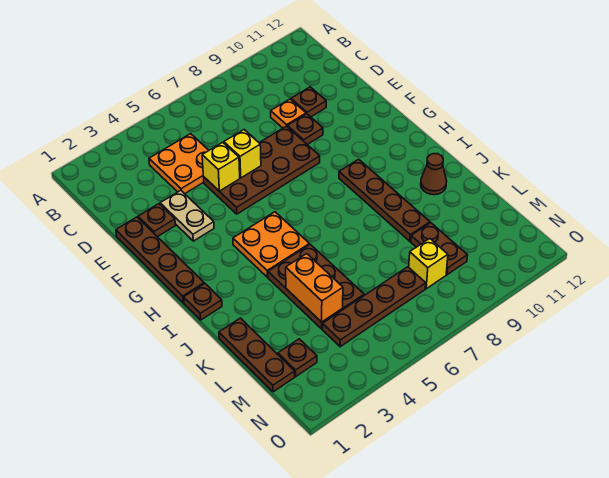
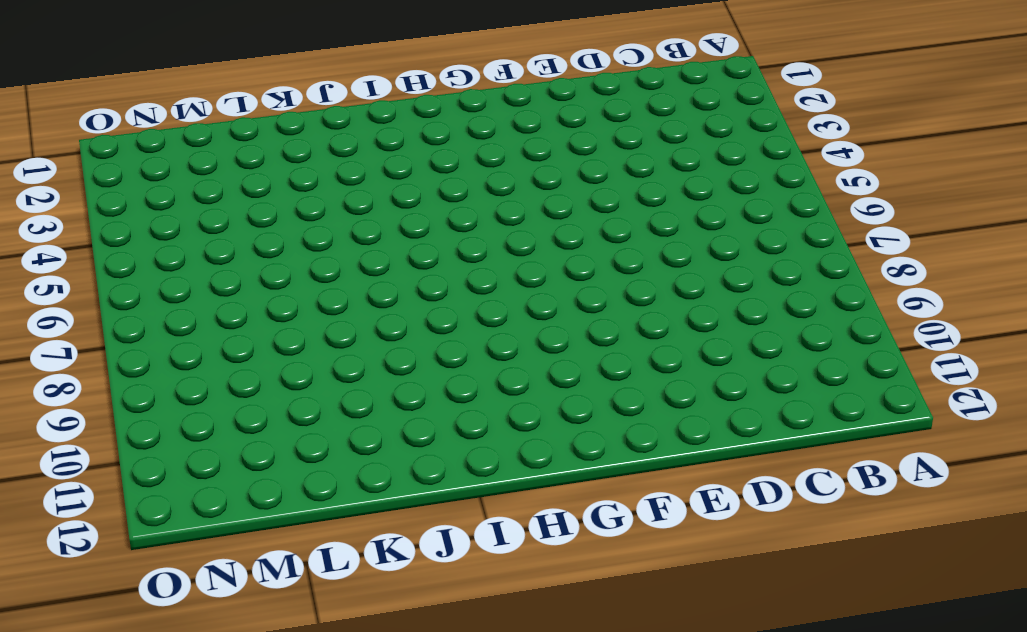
none -> orange plate C4:D5 level 1
none -> orange plate D9 level 1
none -> brown plate D10 level 1

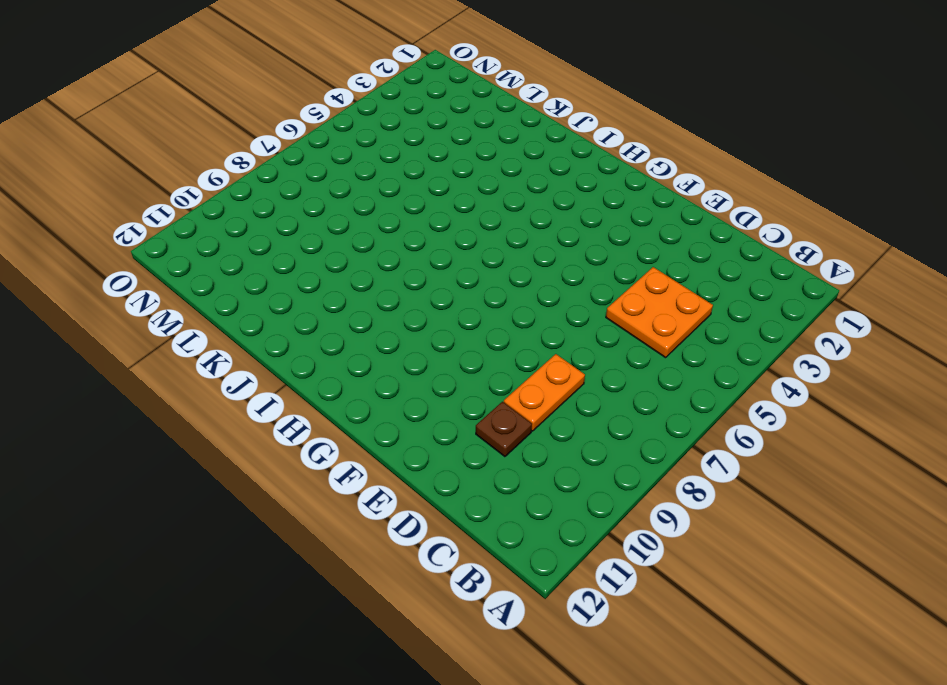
orange plate D8:D9 level 1 -> orange plate D9 level 1
none -> brown plate E1:H1 level 1
none -> brown plate E2 level 1
none -> tan plate E3:F3 level 1

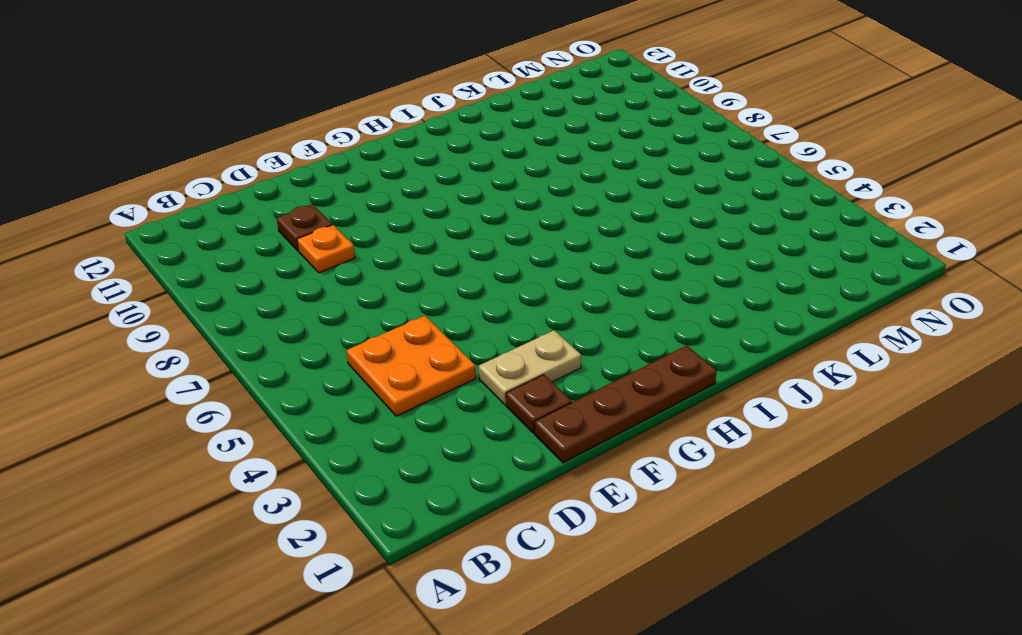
none -> brown plate E5:F8 level 1
none -> brown plate E9 level 1
none -> orange plate H4:I5 level 1

